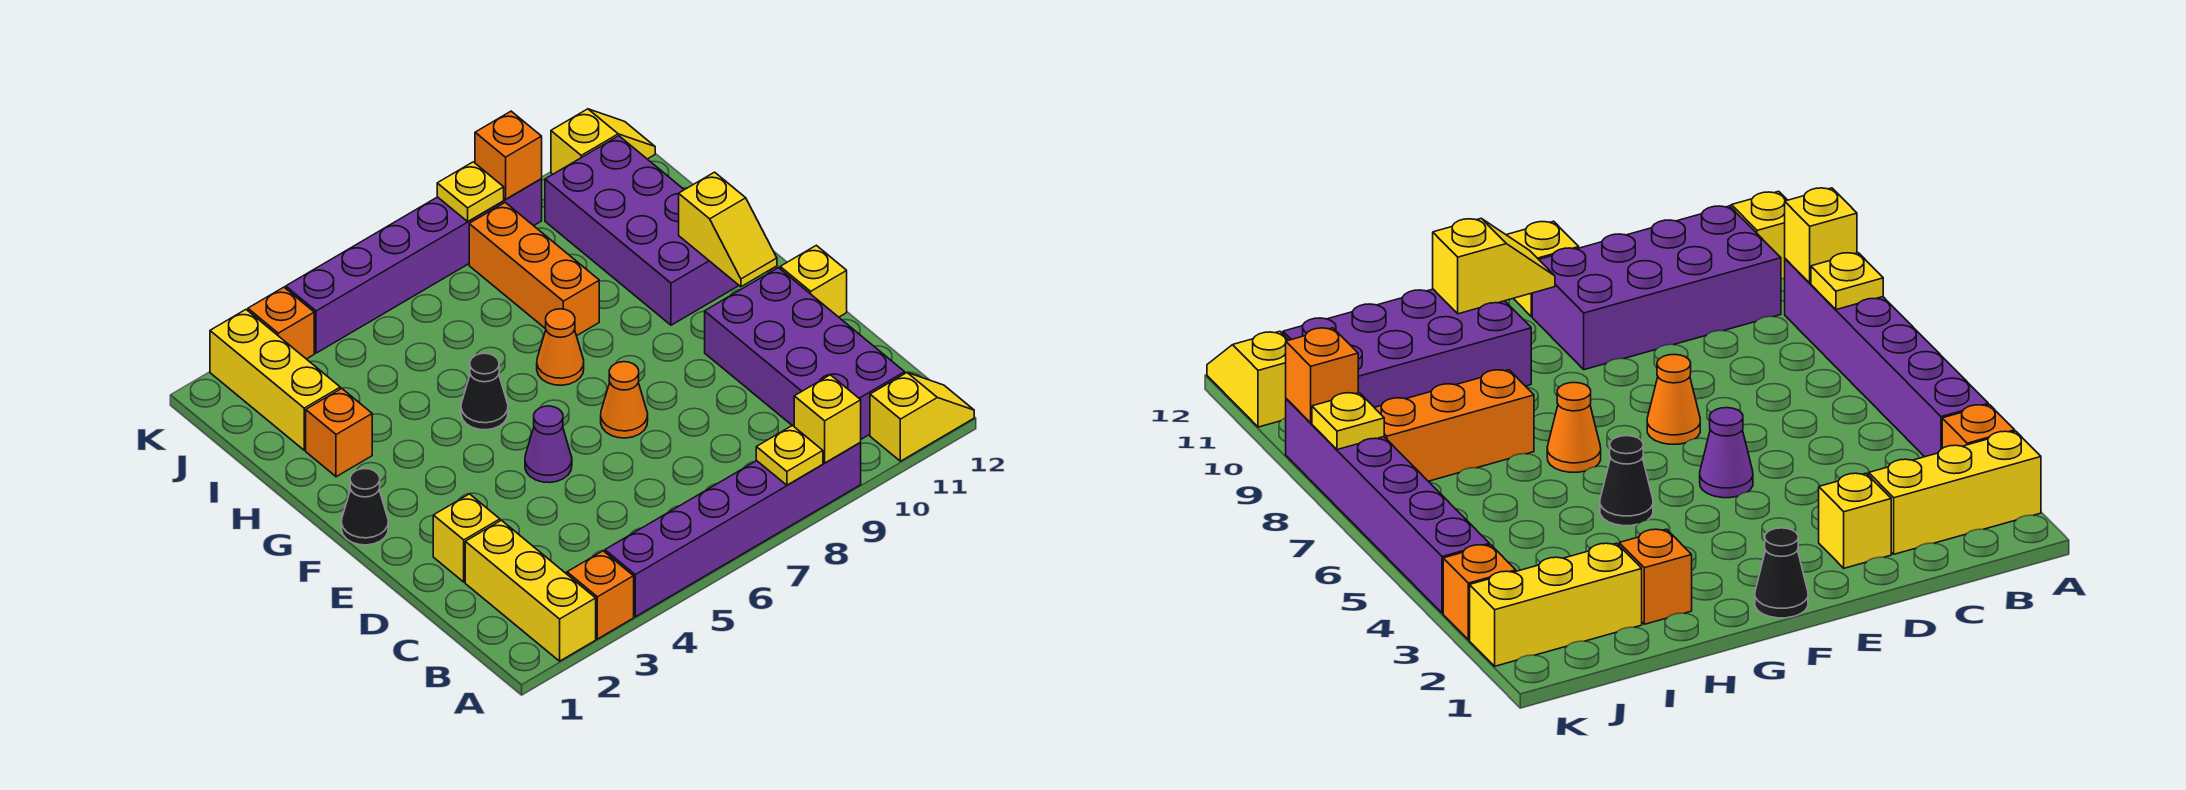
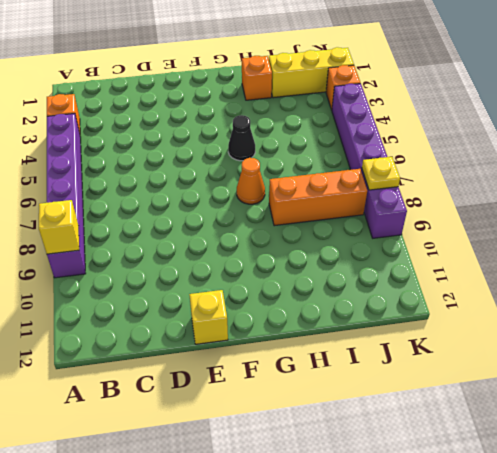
none -> yellow brick A2:C2 level 1
none -> yellow slope A11:A12 level 1 top 11
none -> purple brick B10:E11 level 1

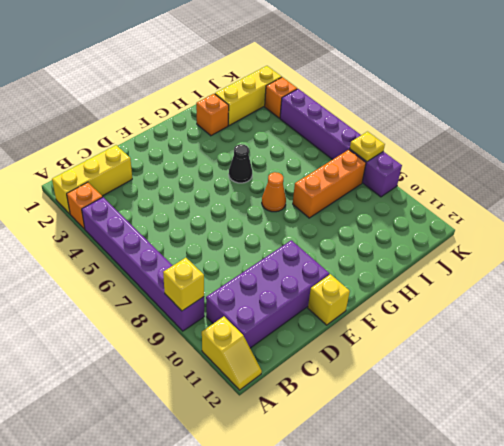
none -> yellow brick D2 level 1
none -> purple cone E5 level 1
none -> orange cone E7 level 1

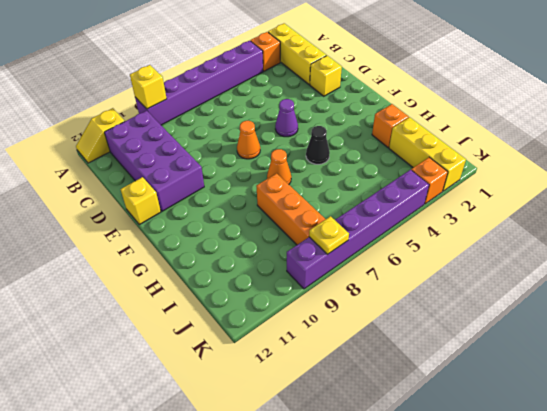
none -> black cone F1 level 1
none -> purple brick G10:J11 level 1
none -> yellow slope K11:K12 level 1 top 11

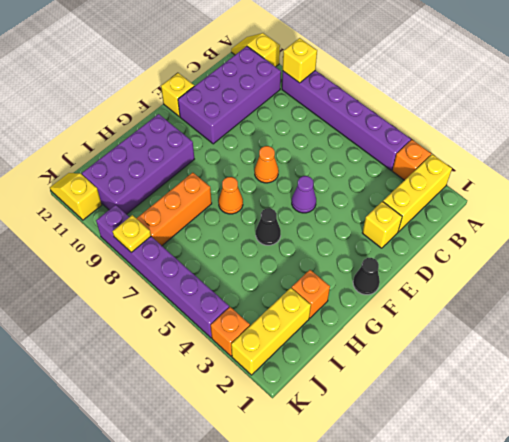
none -> yellow plate A8 level 2
none -> yellow slope F11:G11 level 2 top G
none -> orange brick K9 level 2

